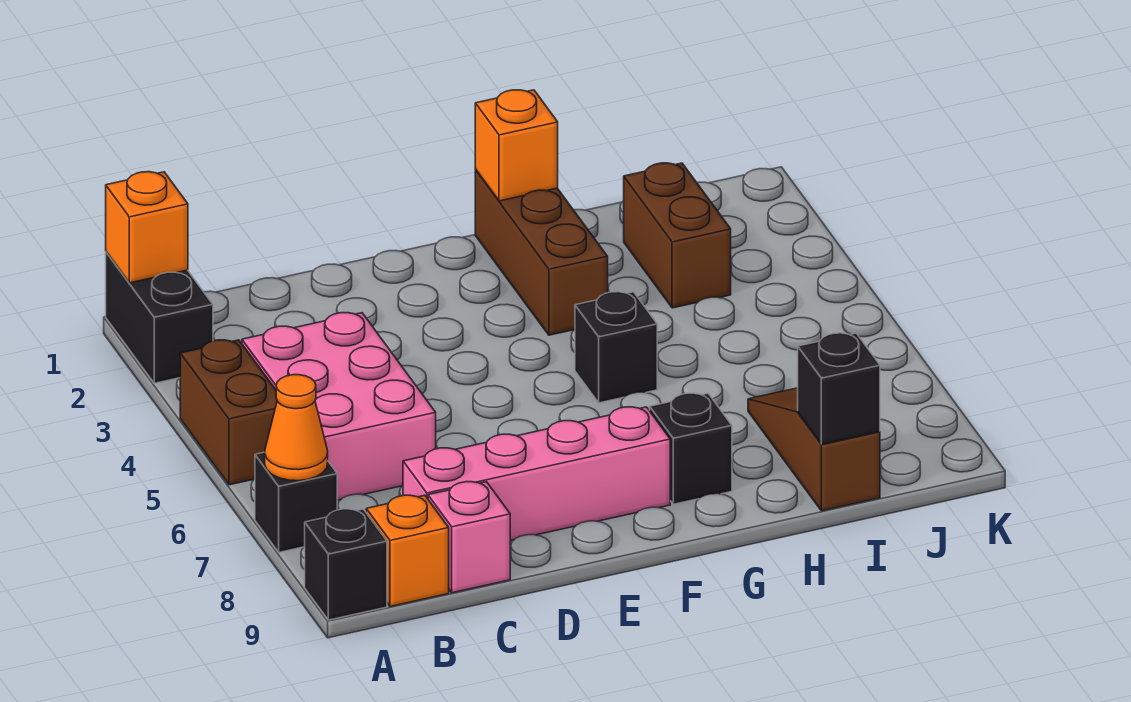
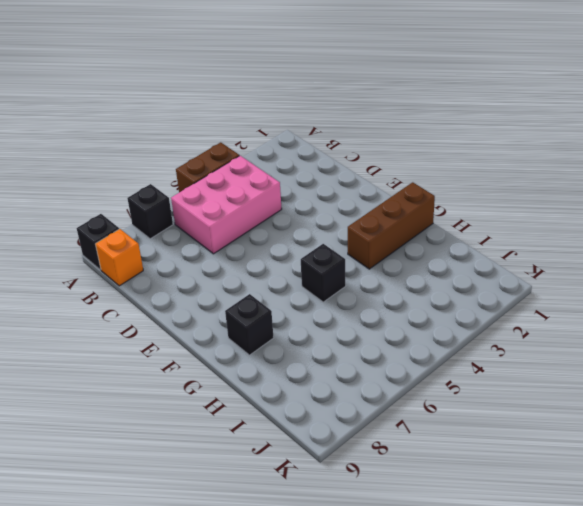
none -> black brick A1:A2 level 1
none -> pink brick C8:F8 level 1
none -> pink brick C9 level 1

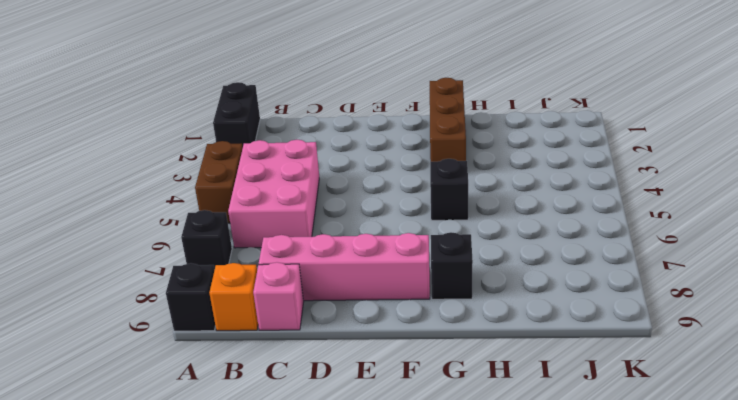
none -> brown brick I2:I3 level 1
none -> brown slope I7:I9 level 1 top 9
none -> orange brick A1 level 2

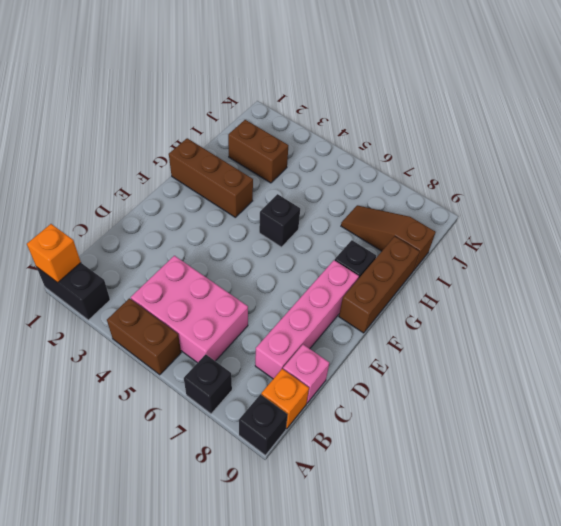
brown brick F9:H9 level 1 -> none
none -> orange cone A7 level 2
none -> orange brick G1 level 2
none -> black brick I9 level 2

